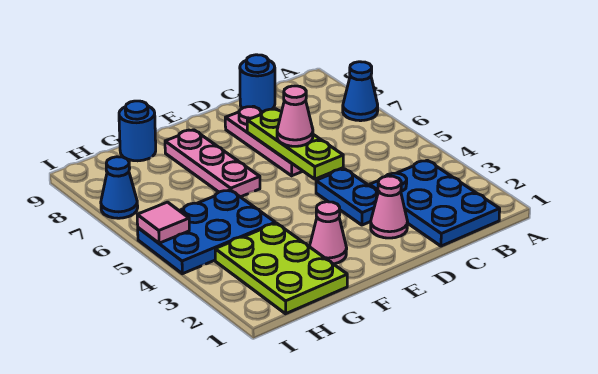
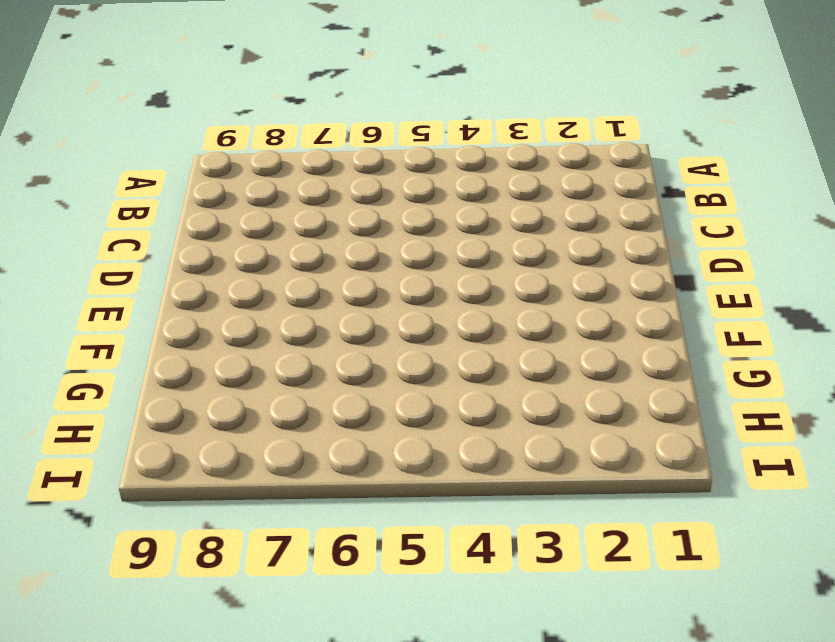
none -> blue cone A7 level 1
none -> blue plate B1:C3 level 1
none -> blue round brick C9 level 1

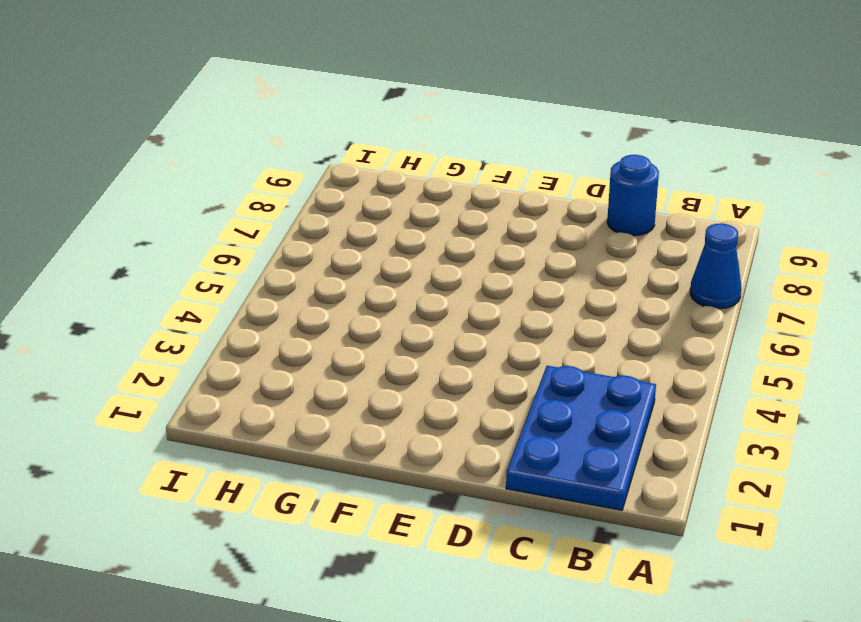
none -> pink cone D2 level 1
none -> blue plate D3:D4 level 1
none -> pink plate D6:D8 level 1

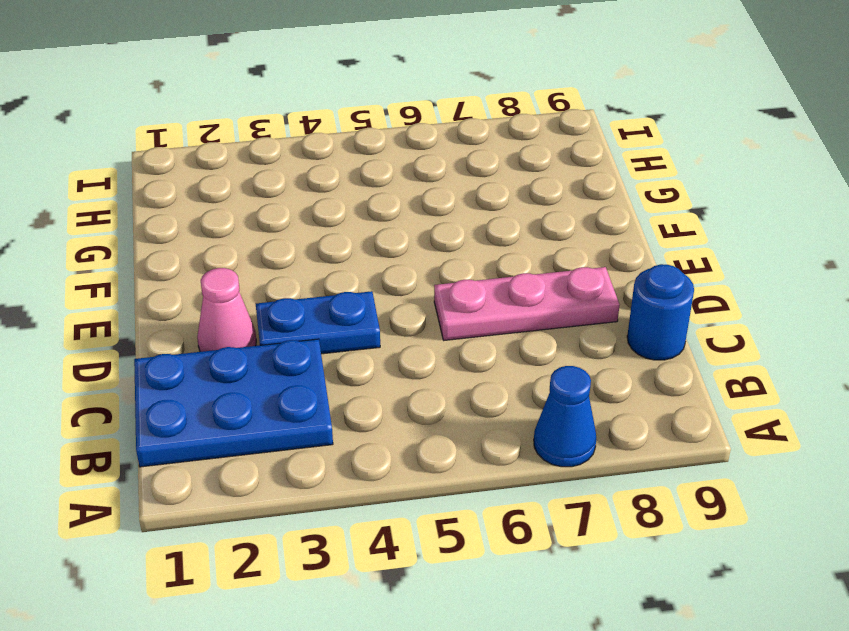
none -> pink cone F2 level 1
none -> pink plate F6:F8 level 1
none -> lime plate G1:H3 level 1

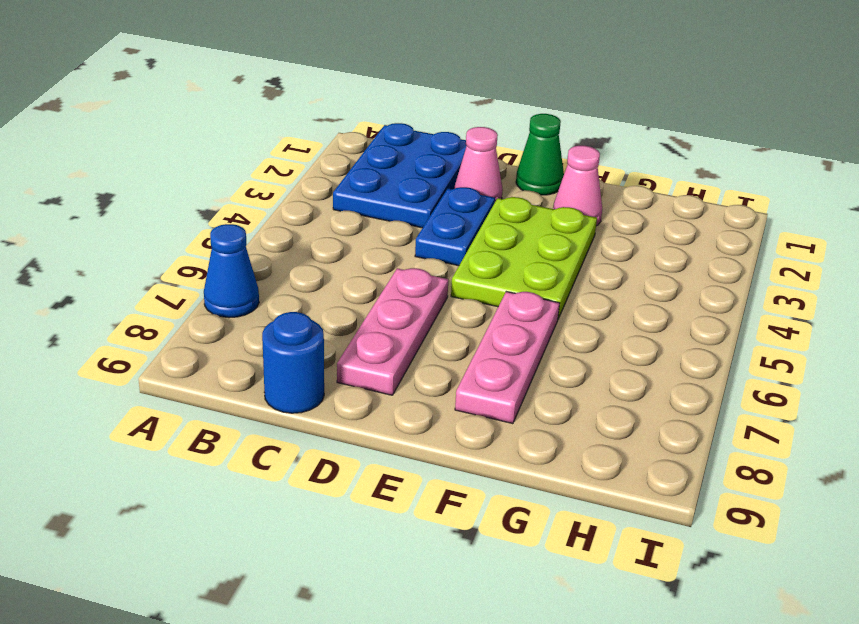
green cone E1 level 1 -> none
lime plate E3:F5 level 1 -> lime plate G1:H3 level 1
none -> blue plate G4:I5 level 1
none -> blue round brick G9 level 1
none -> blue cone I7 level 1

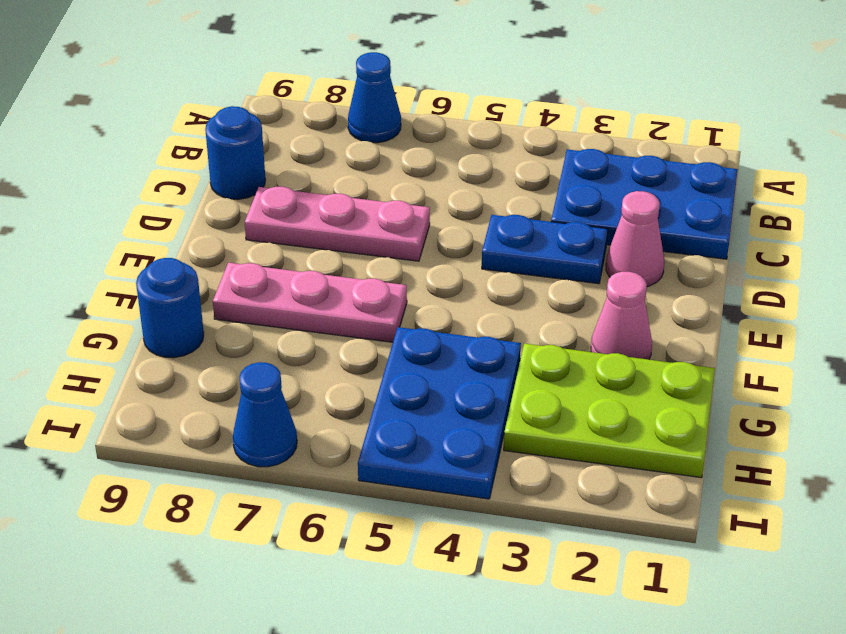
none -> lime plate D5:D7 level 2
none -> pink tile I5 level 2
none -> pink cone D6 level 3

